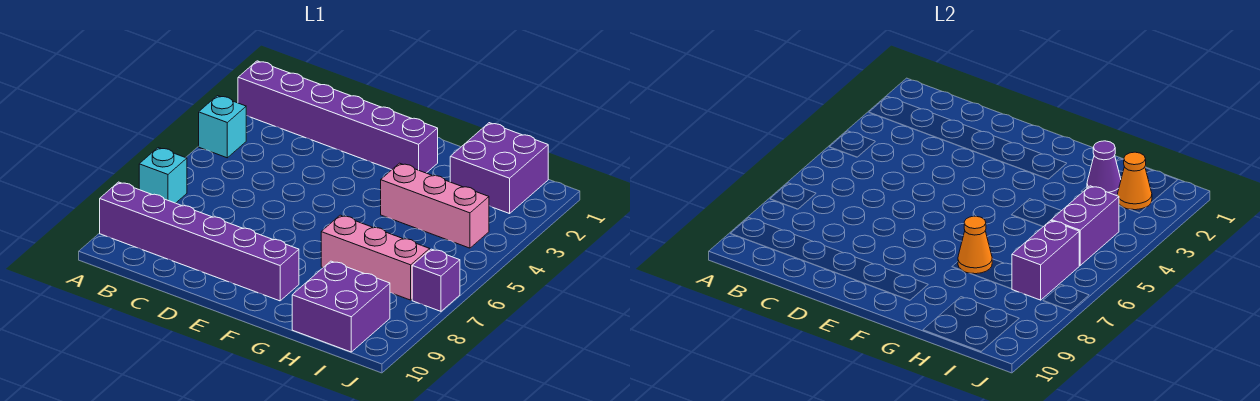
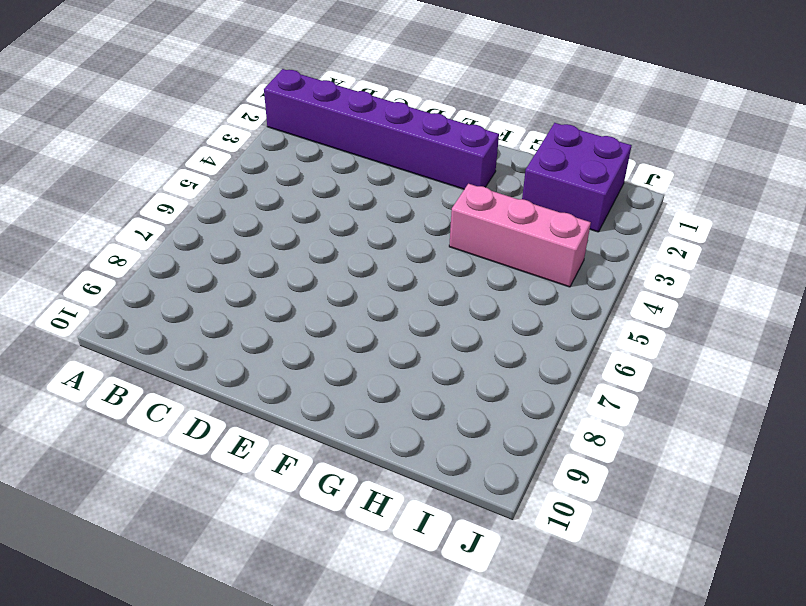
none -> cyan brick A4 level 1
none -> cyan brick A7 level 1
none -> purple brick A9:F9 level 1

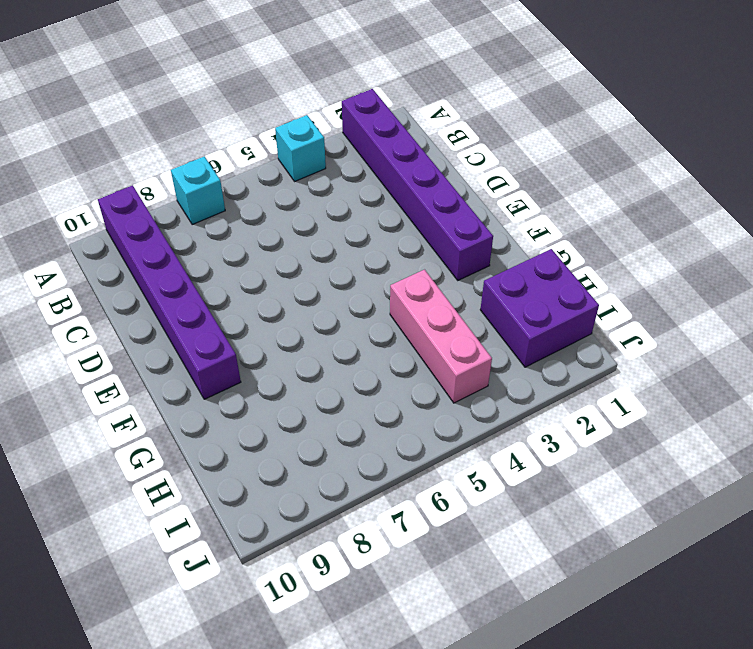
none -> pink brick G7:I7 level 1
none -> purple brick H9:I10 level 1
none -> purple brick J7 level 1

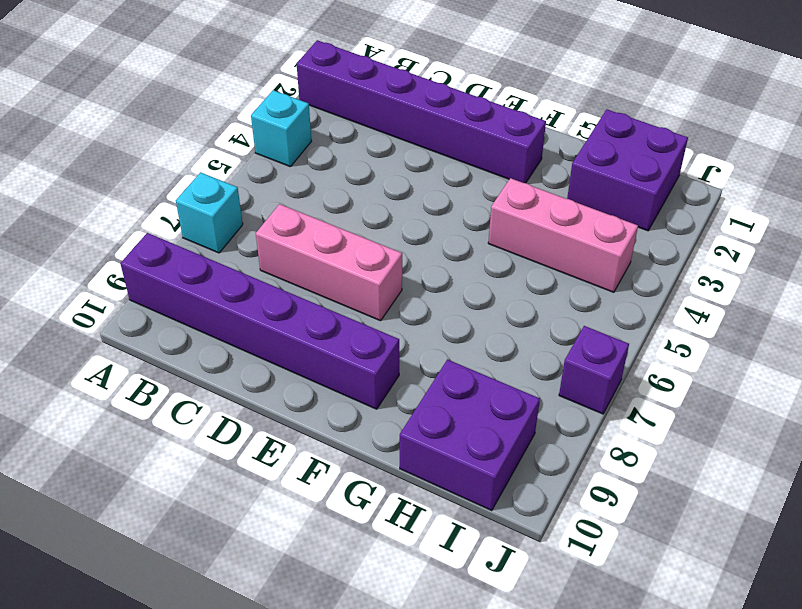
pink brick C7:E7 level 1 -> pink brick G7:I7 level 1
none -> orange cone G7 level 2
none -> purple cone H2 level 2
none -> orange cone I2 level 2

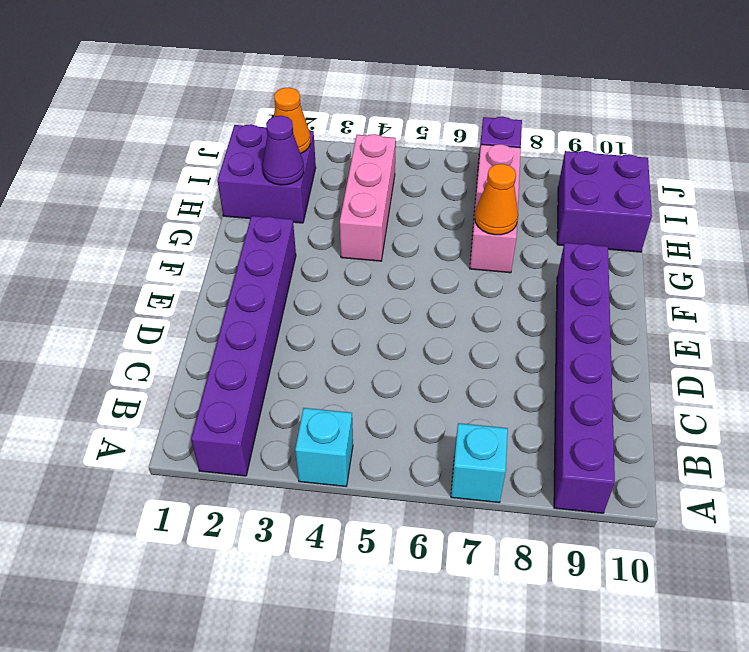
none -> purple brick I4:I5 level 2
none -> purple brick I6:I7 level 2

